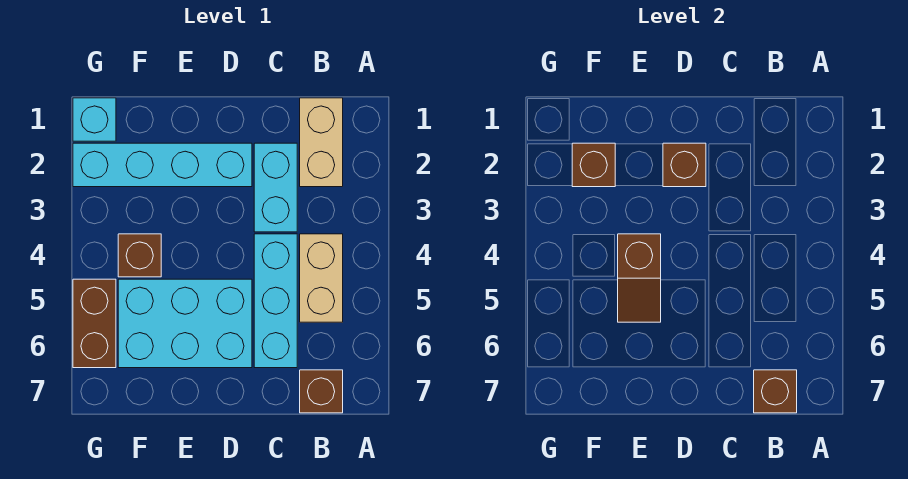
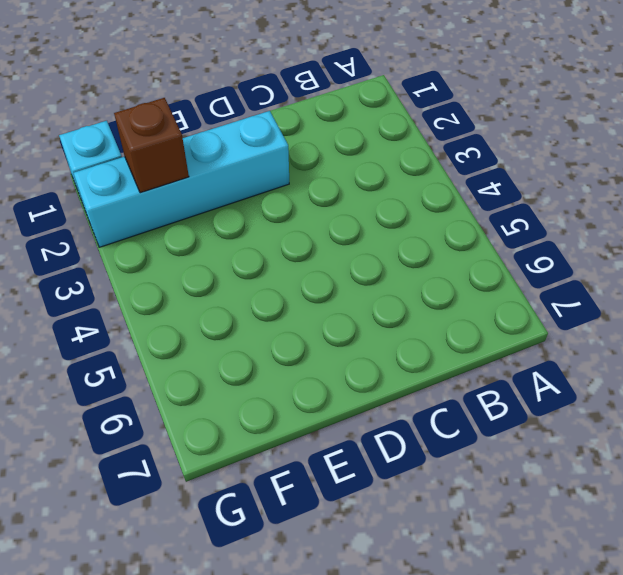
none -> tan brick B1:B2 level 1
none -> tan brick B4:B5 level 1
none -> brown brick B7 level 1

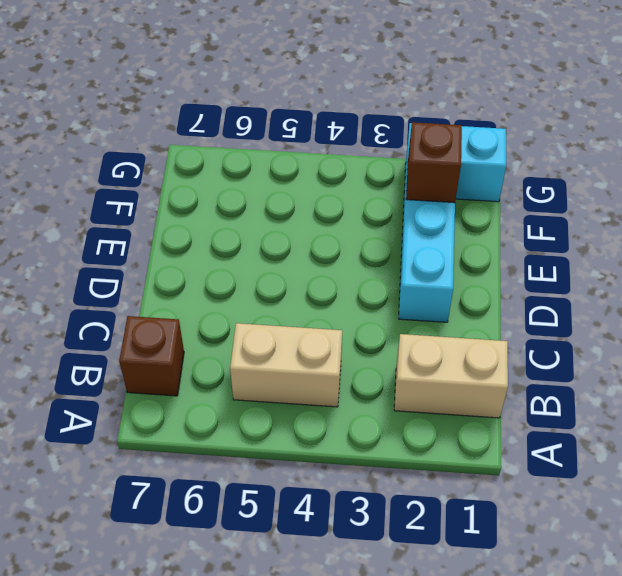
none -> cyan brick C2:C3 level 1
none -> cyan brick C4:C6 level 1
none -> cyan brick D5:F6 level 1

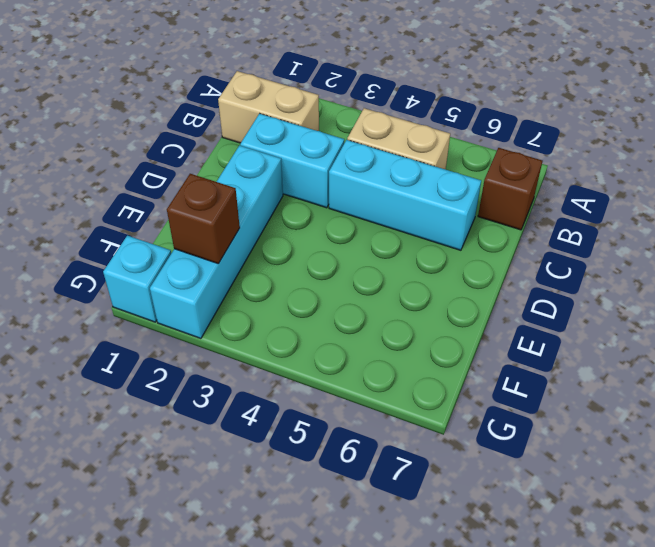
none -> cyan brick D5:F6 level 1
none -> brown brick F4 level 1
none -> brown brick G5:G6 level 1

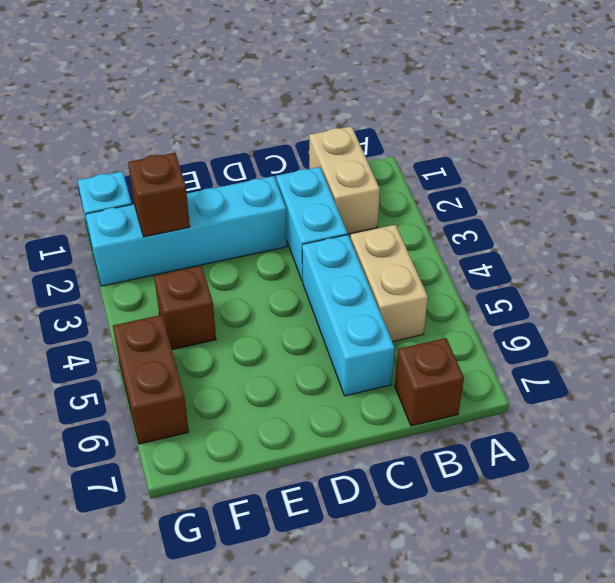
none -> cyan brick D5:F6 level 1
none -> brown brick B7 level 2
none -> brown brick D2 level 2

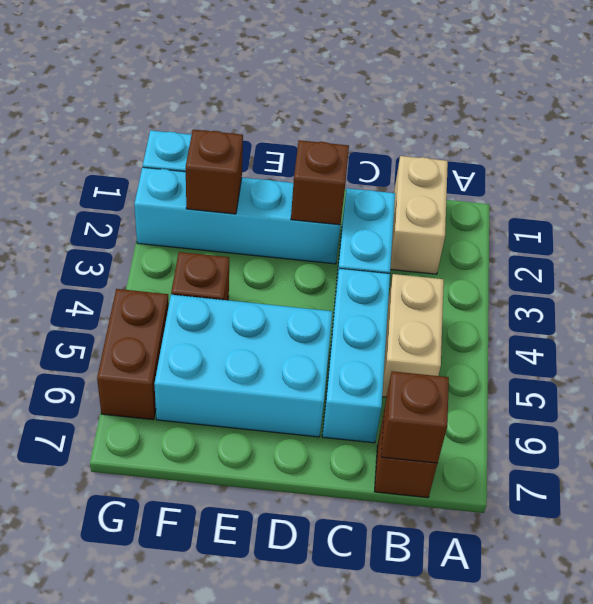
none -> brown slope E4:E5 level 2 top 4

